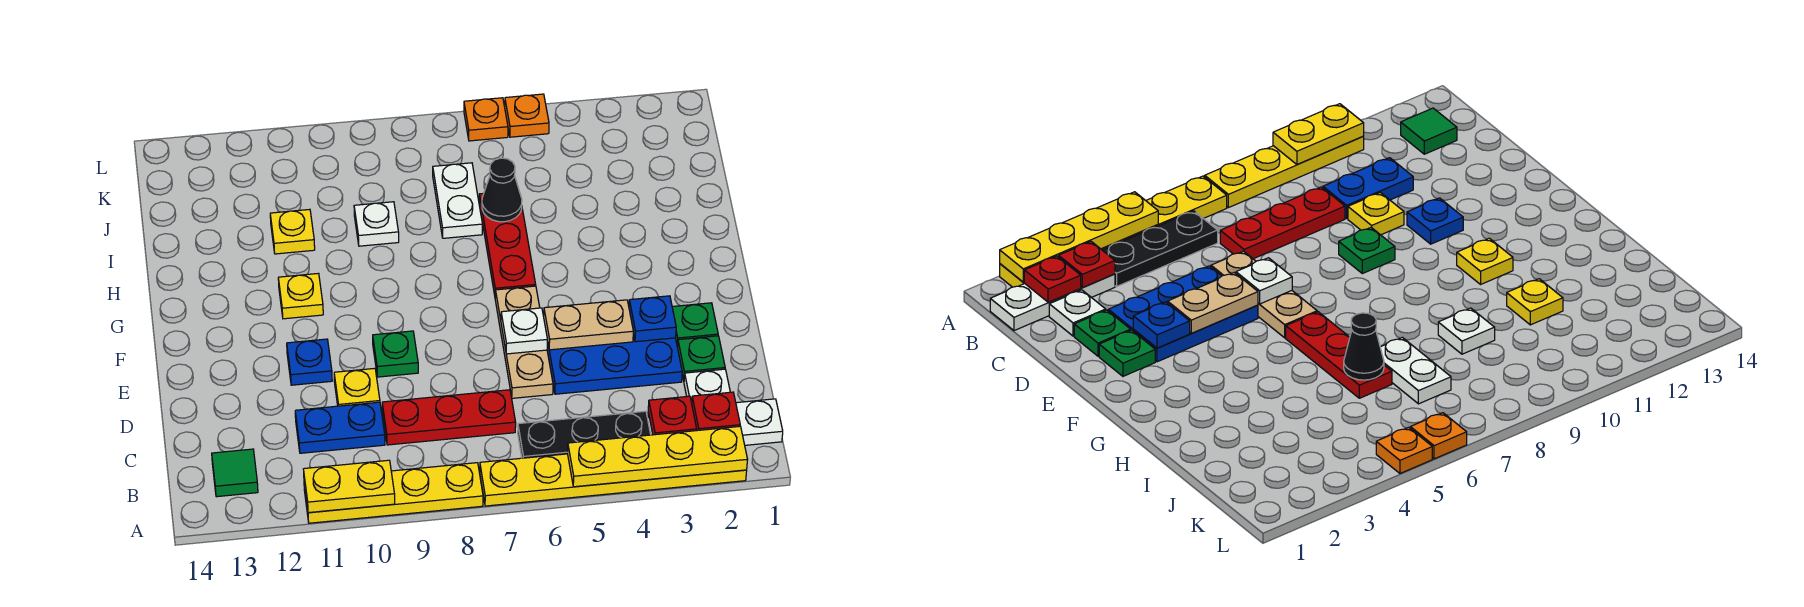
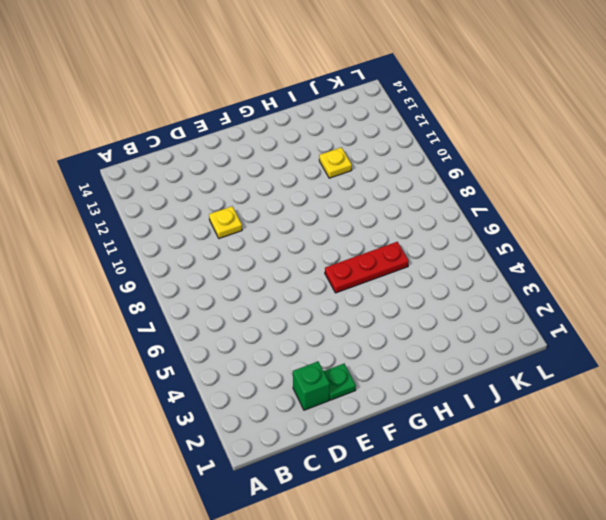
green brick D2 level 1 -> green plate D2 level 1
none -> yellow plate A2:A7 level 1
none -> yellow plate A8:A11 level 1
none -> white plate B1:B3 level 1
none -> black plate B4:B6 level 1

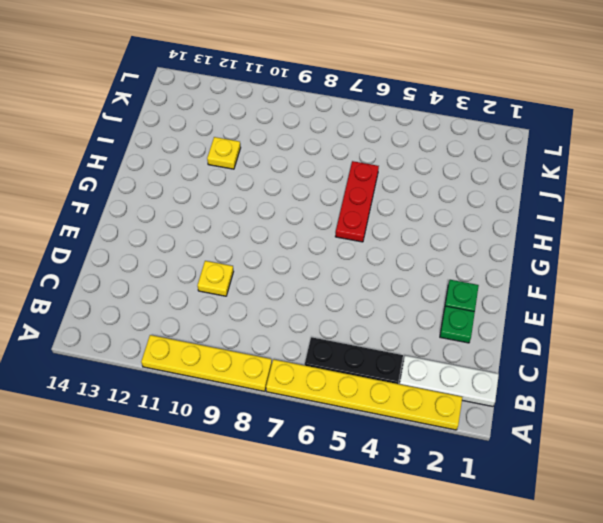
none -> green tile B13 level 1
none -> white plate C2 level 1
none -> red plate C7:C9 level 1
none -> blue plate C10:C11 level 1

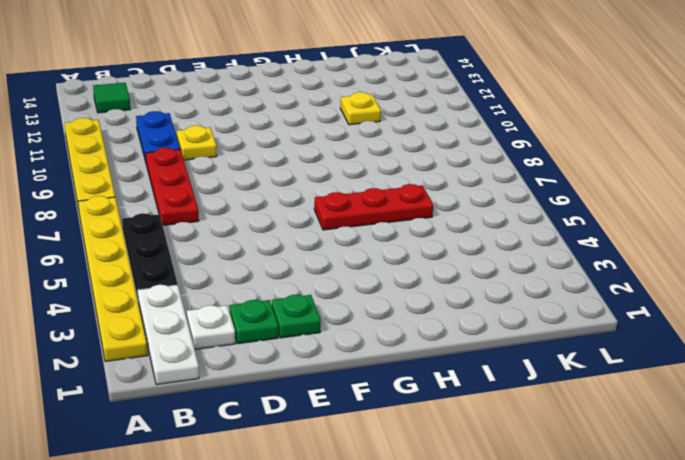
none -> blue plate D3:E5 level 1
none -> tan plate D6:F6 level 1
none -> green plate E9 level 1
none -> blue plate E11 level 1

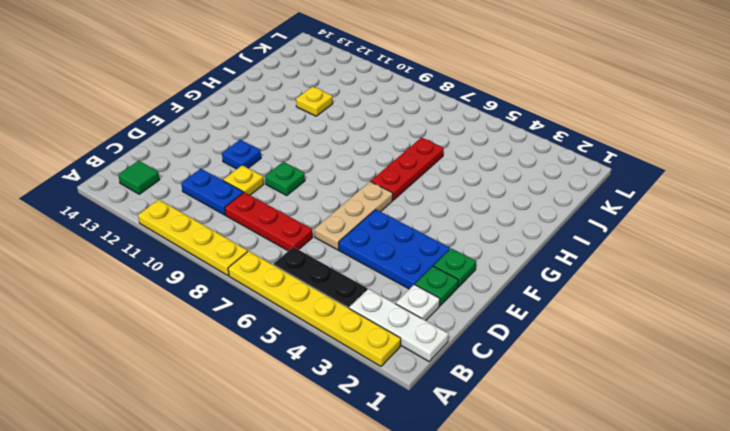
none -> yellow plate G11 level 1
none -> white plate I7:J7 level 1
none -> white plate I9 level 1
none -> orange plate L5 level 1

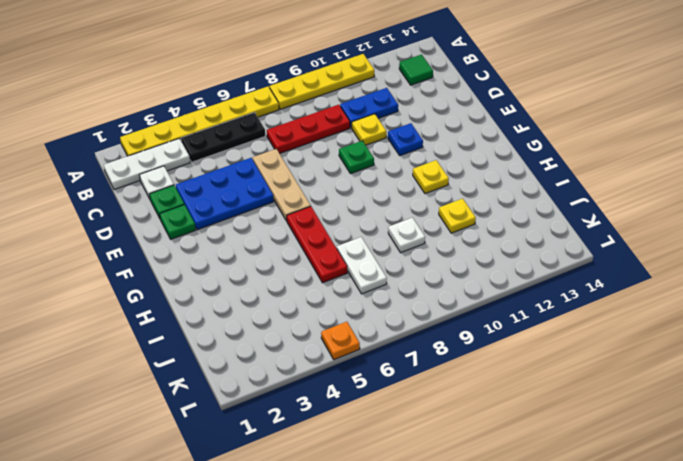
none -> orange plate L6 level 1
none -> yellow plate A2:A5 level 2
none -> yellow plate A10:A11 level 2
none -> red plate B2 level 2

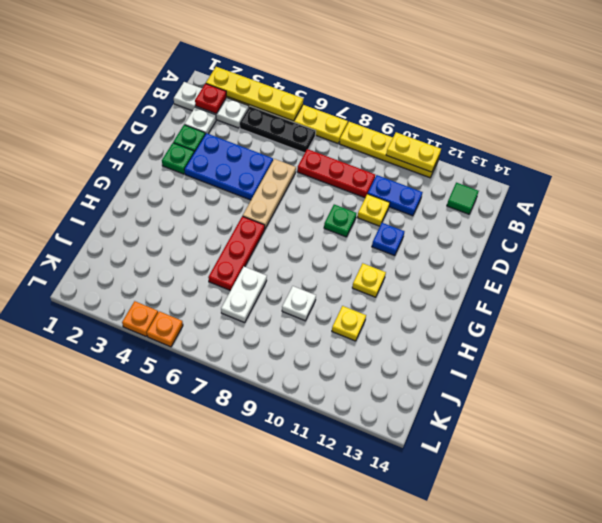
orange plate L4 level 1 -> orange plate L6 level 1
none -> red plate B3 level 2
none -> blue plate E3 level 2
none -> tan plate E4:E5 level 2
none -> white plate E6 level 2

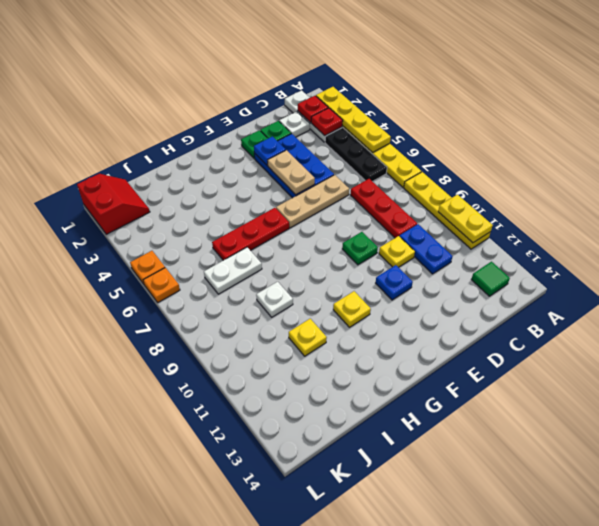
red slope K1:L2 level 1 top L -> none
none -> white plate E6 level 2
none -> black cone I6 level 2

